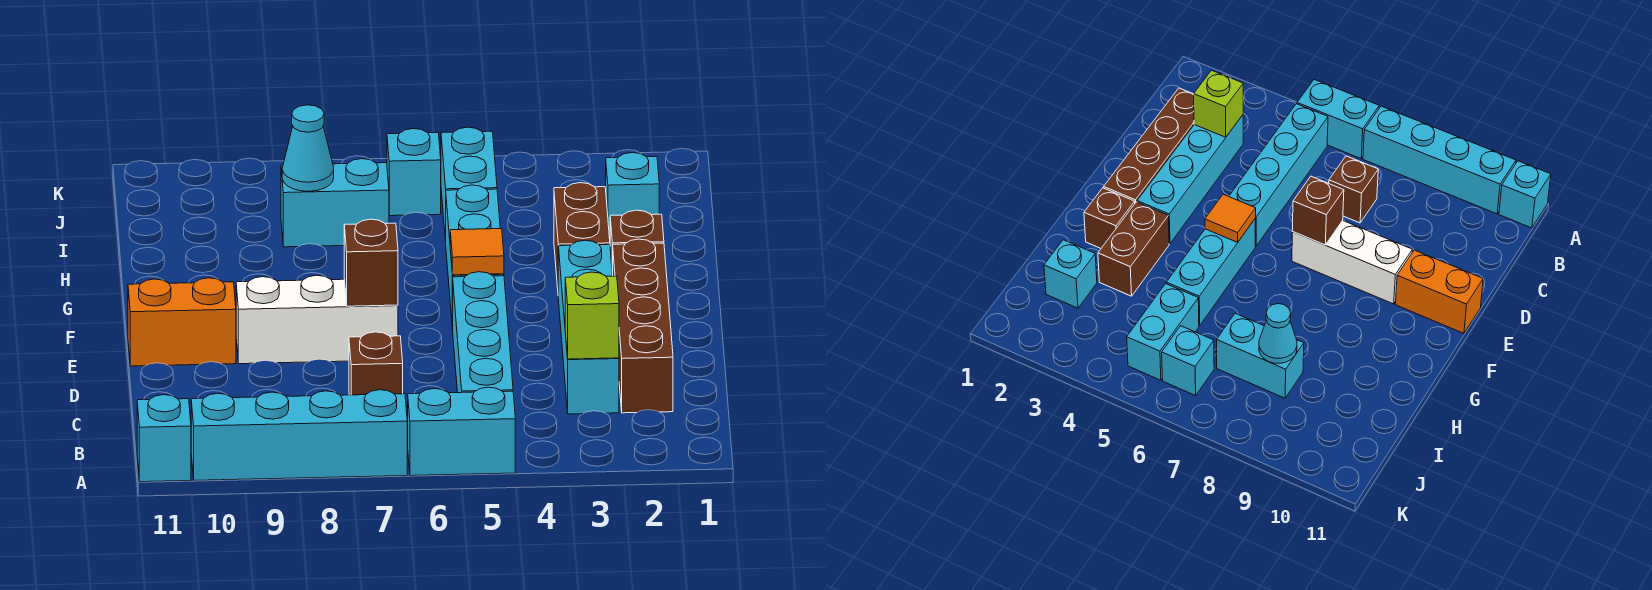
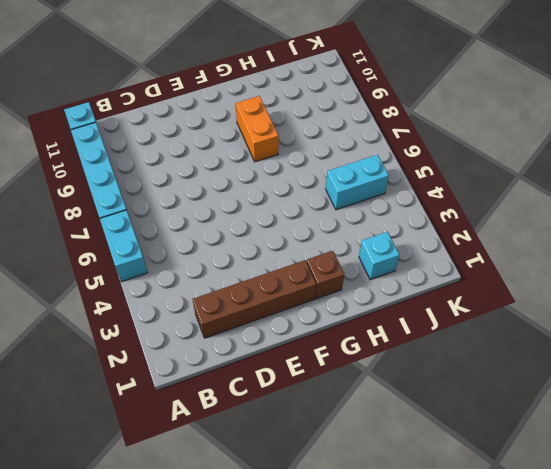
orange brick G8:G9 level 1 -> orange brick E10:E11 level 1
none -> cyan brick B5:E5 level 1
none -> cyan brick C3:F3 level 1
none -> brown brick C7 level 1

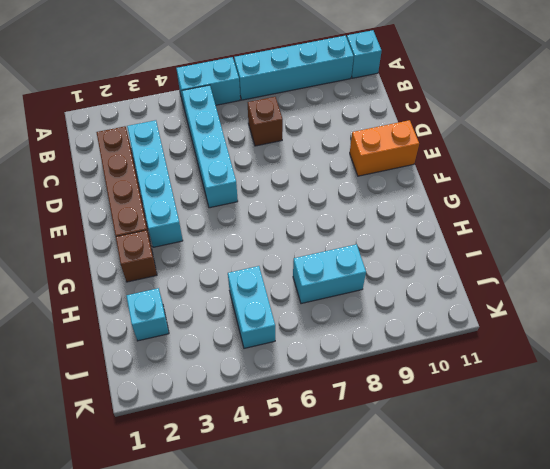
none -> white brick E7:E9 level 1
none -> cyan brick F5:H5 level 1
none -> brown brick G3:H3 level 1

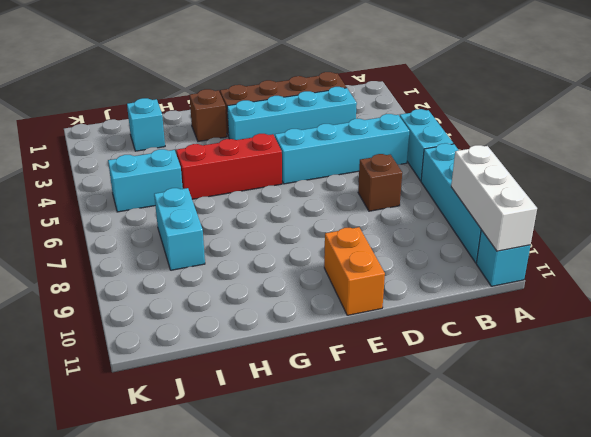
white brick A9:A11 level 2 -> white brick E7:E9 level 1
red brick F5:H5 level 1 -> cyan brick F5:H5 level 1
none -> brown brick G3:H3 level 1
none -> cyan brick J6 level 1
none -> lime brick C3 level 2

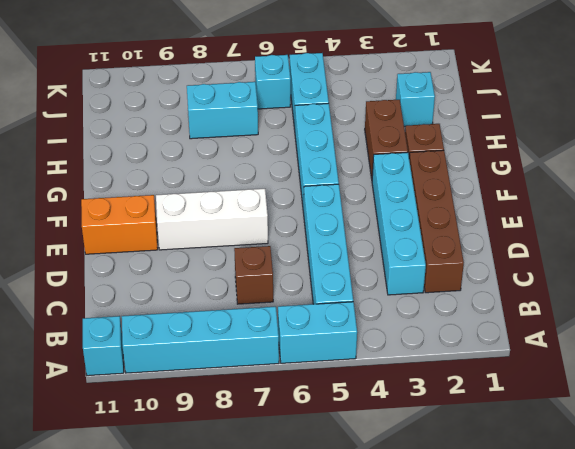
none -> lime brick C3 level 2
none -> brown brick E7 level 2
none -> orange tile F5 level 2

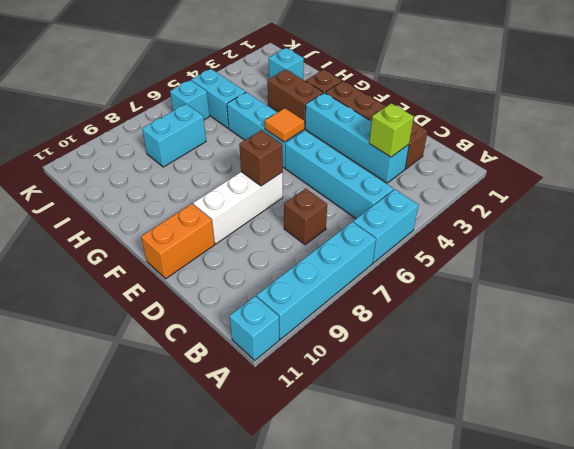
none -> cyan cone I8 level 2

